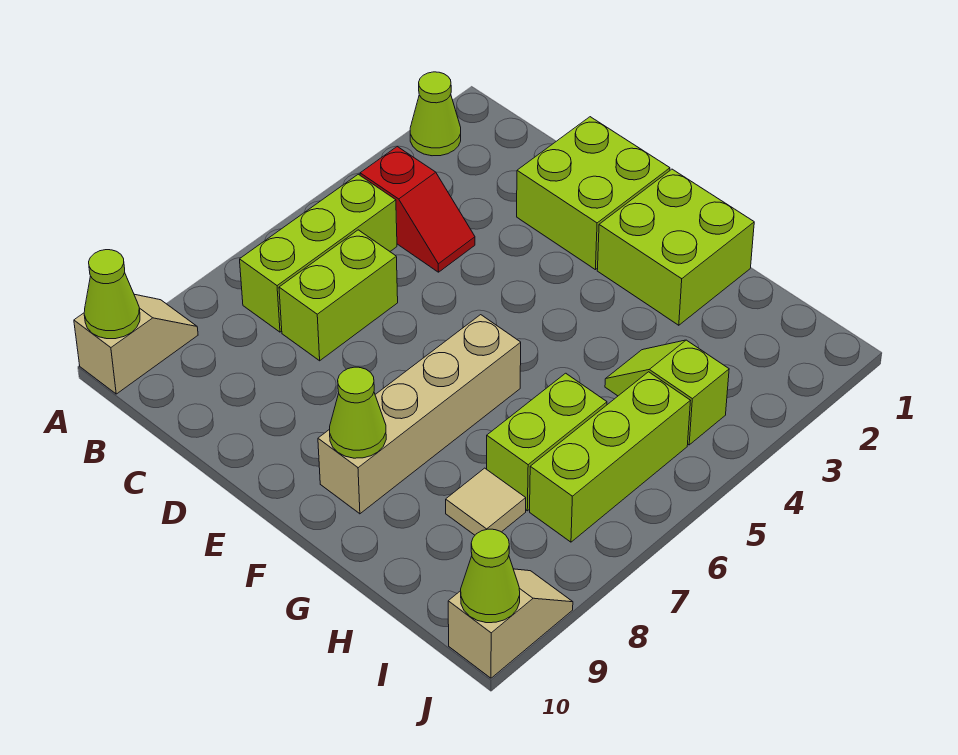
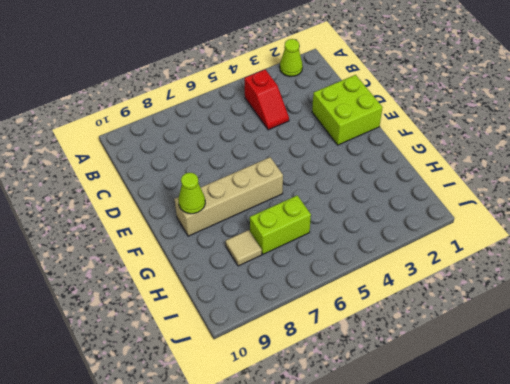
none -> tan slope A9:A10 level 1 top 10
none -> lime brick B5:B7 level 1
none -> lime brick C6:C7 level 1

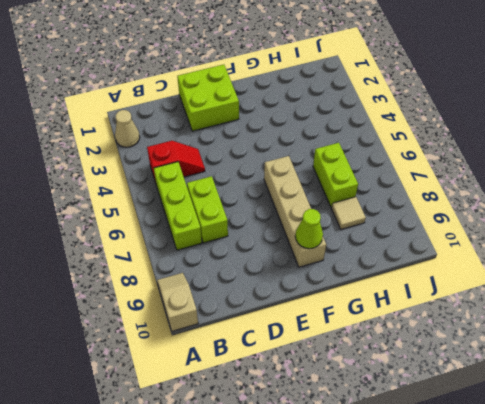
tan cone A2 level 1 -> lime cone A2 level 1
none -> lime brick F1:G2 level 1
none -> lime slope H4:I4 level 1 top I
none -> lime brick I5:I7 level 1

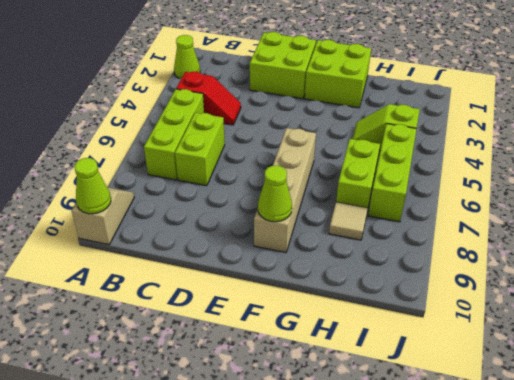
none -> tan slope J9:J10 level 1 top 10
none -> lime cone J10 level 2

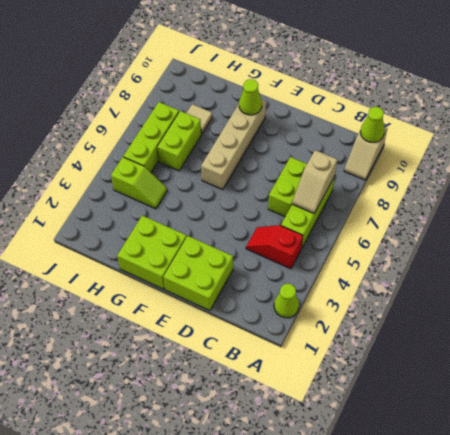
tan slope B6:B7 level 2 top 7 -> tan slope J9:J10 level 1 top 10
none -> lime cone J10 level 2

